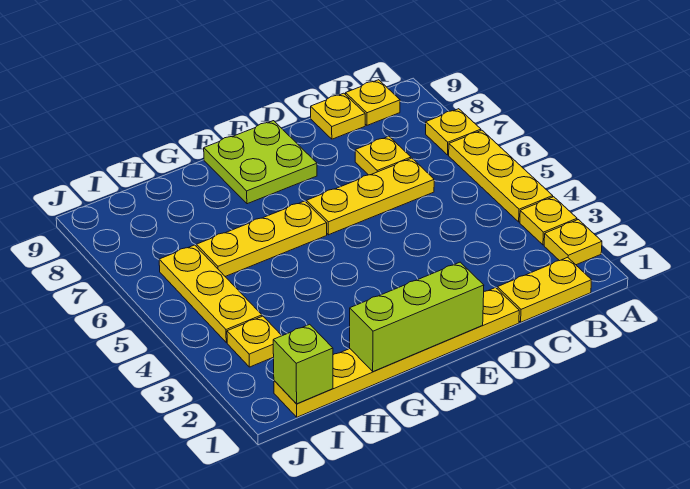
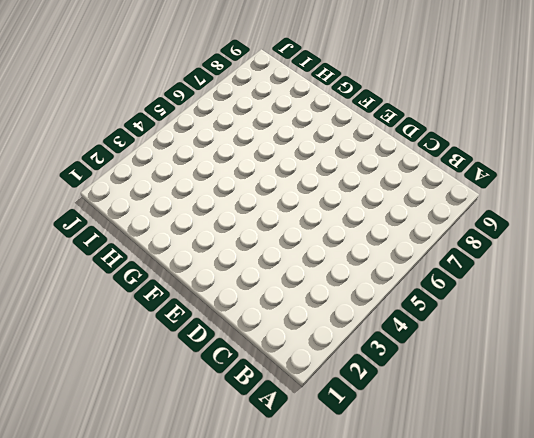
none -> yellow plate A2 level 1
none -> yellow plate A3 level 1
none -> yellow plate A4:A6 level 1

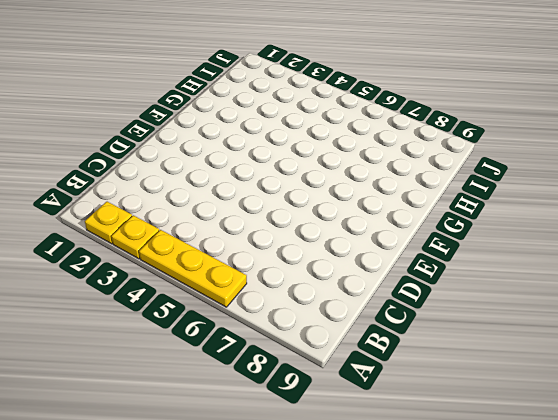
none -> yellow plate A7 level 1
none -> yellow plate B1:C1 level 1
none -> yellow plate B9 level 1

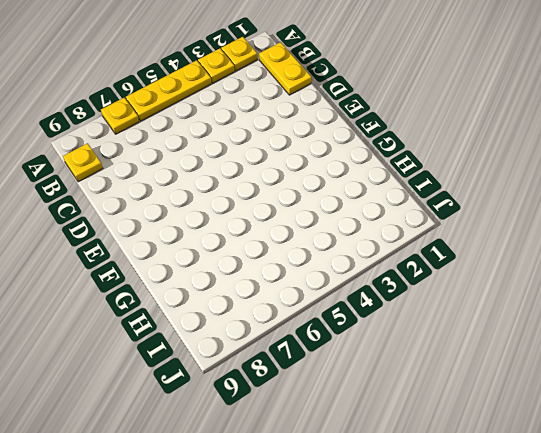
none -> yellow plate C6:E6 level 1
none -> yellow plate C7 level 1
none -> yellow plate C9 level 1

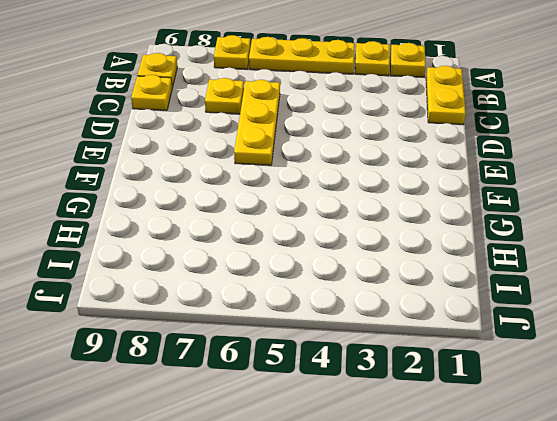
none -> yellow plate D1:I1 level 1
none -> lime plate E8:F9 level 1
none -> yellow plate F6:H6 level 1

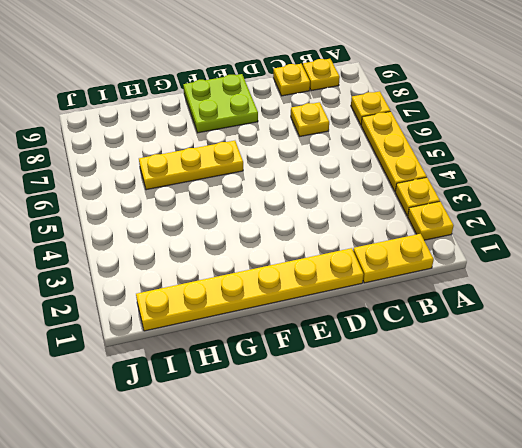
none -> yellow plate C6:E6 level 1
none -> yellow plate I3 level 1
none -> yellow plate I4:I6 level 1

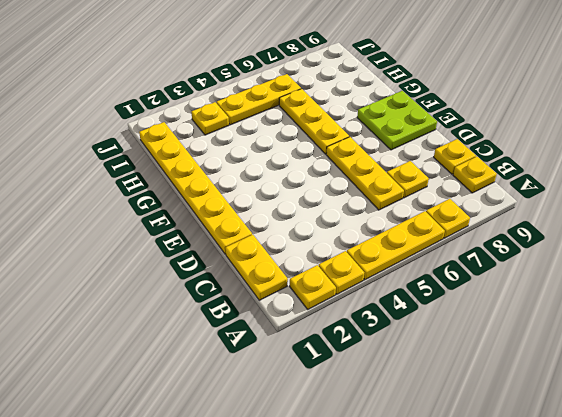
none -> lime brick E1:G1 level 2
none -> lime brick I1 level 2

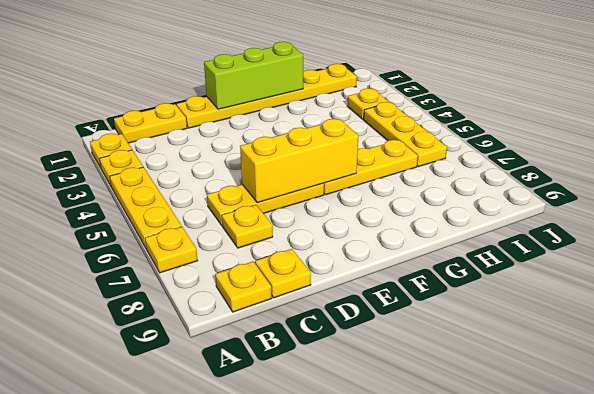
yellow brick D6:F6 level 2 -> none
none -> lime plate E8:F9 level 1
none -> lime brick I1 level 2

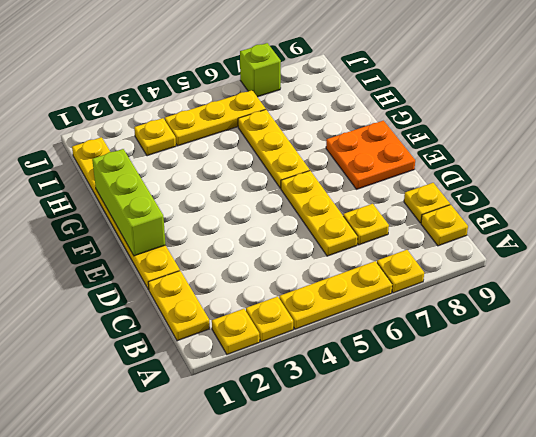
orange plate E8:F9 level 1 -> lime plate E8:F9 level 1
lime brick J7 level 1 -> lime brick I1 level 2

